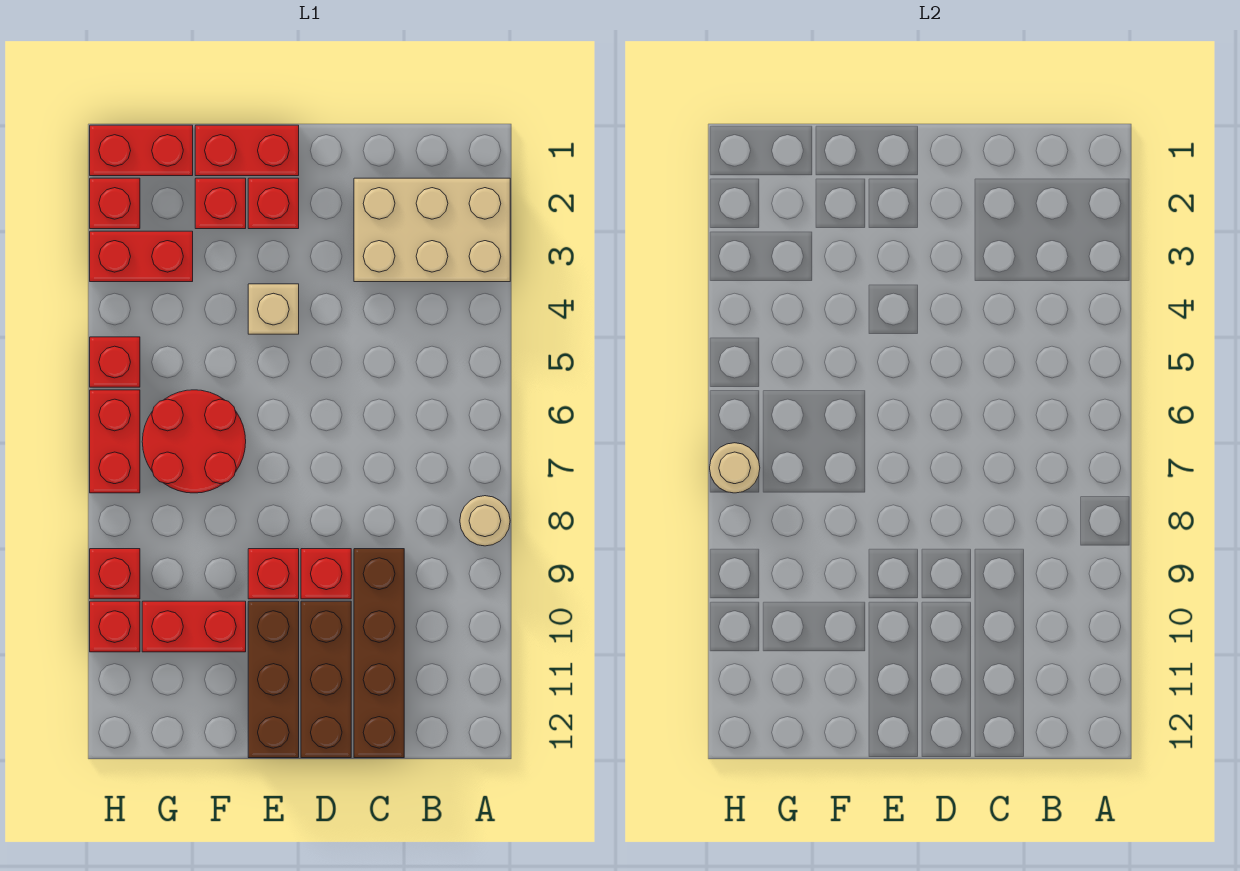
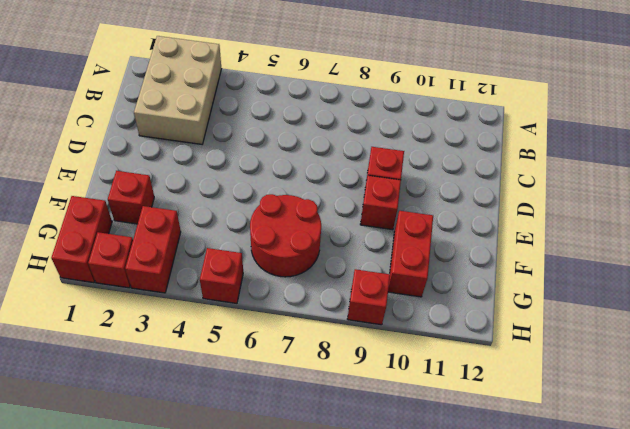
none -> tan round brick A8 level 1
none -> brown brick C9:C12 level 1
none -> brown brick D10:D12 level 1

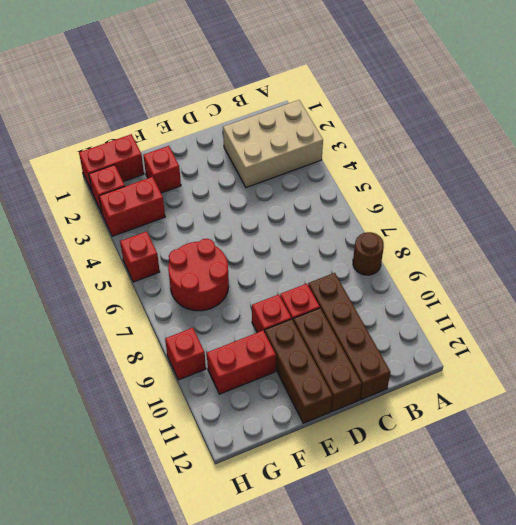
brown round brick A8 level 1 -> tan round brick A8 level 1
none -> red brick E1:F1 level 1
none -> red brick E2 level 1
none -> tan brick E4 level 1

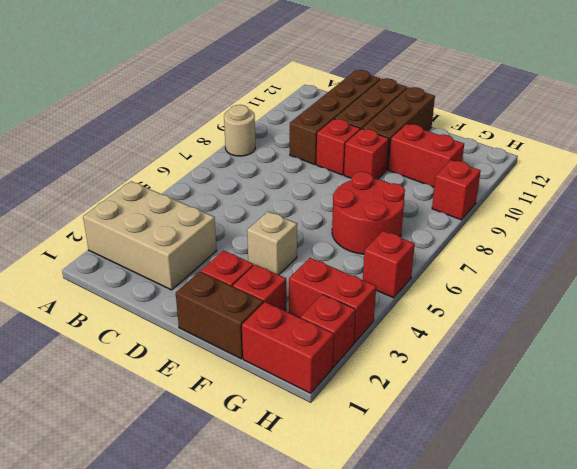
brown brick E1:F1 level 1 -> red brick E1:F1 level 1
none -> red brick H6:H7 level 1
none -> red brick H10 level 1
none -> tan round brick H7 level 2

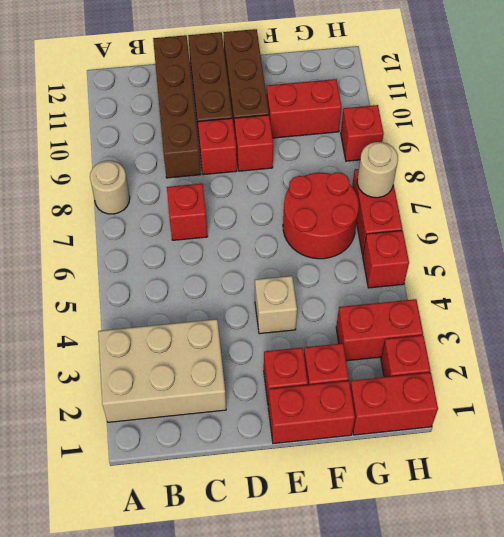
red brick C7 level 1 -> red brick H10 level 1

